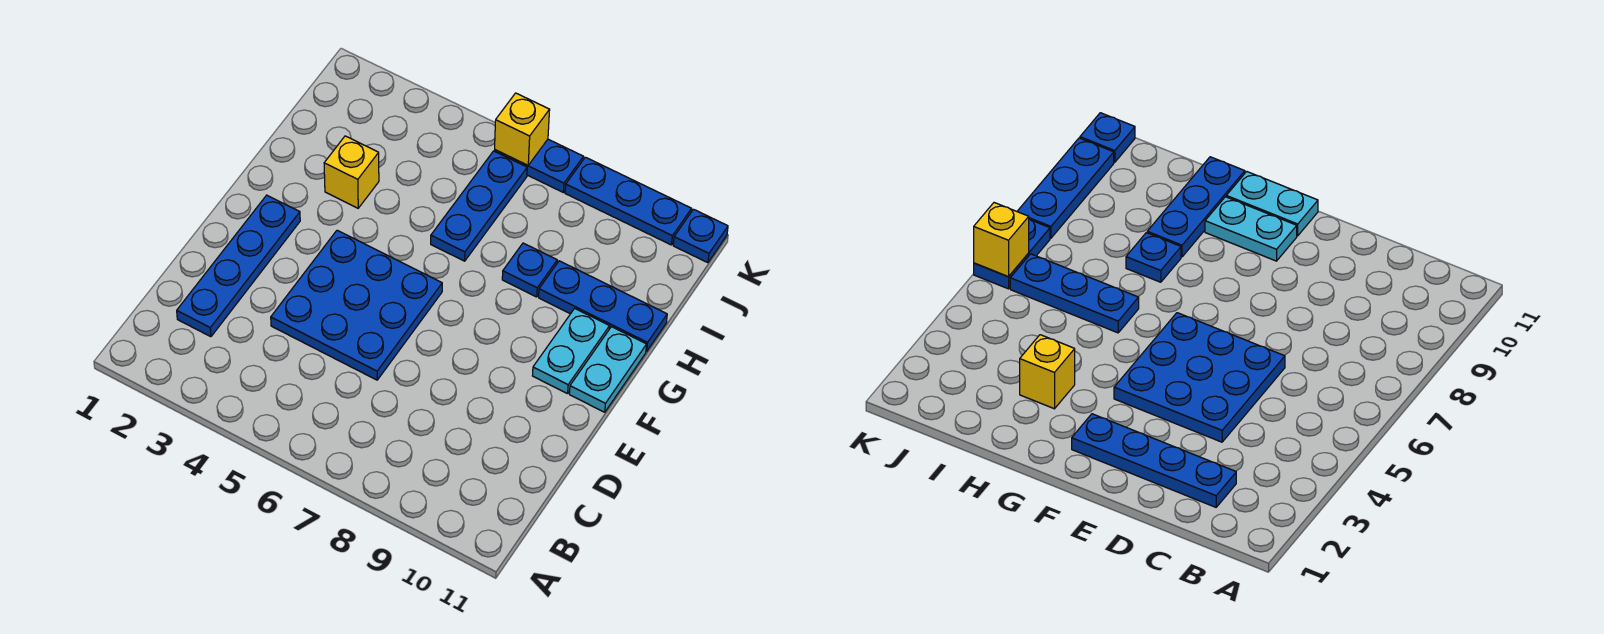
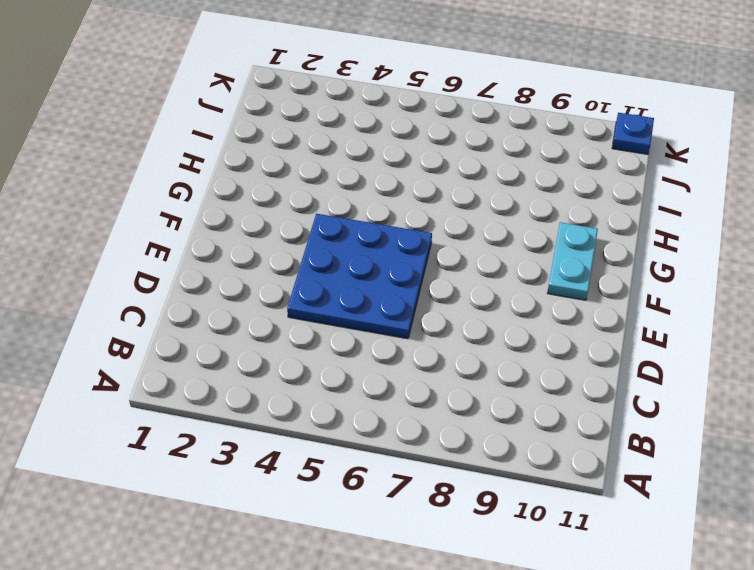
none -> blue plate C2:F2 level 1
none -> cyan plate F11:G11 level 1
none -> yellow brick H3 level 1

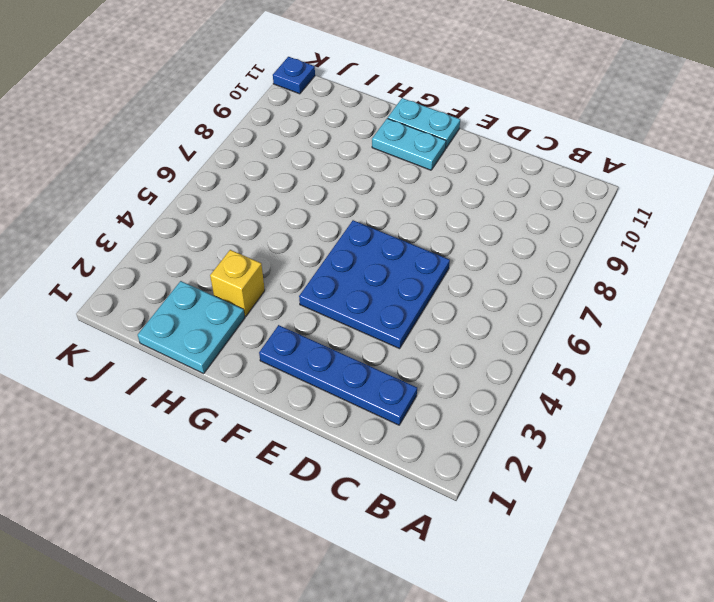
cyan plate H1:I2 level 1 -> none
none -> blue plate H6:J6 level 1
none -> blue plate H8 level 1
none -> blue plate H9:H11 level 1

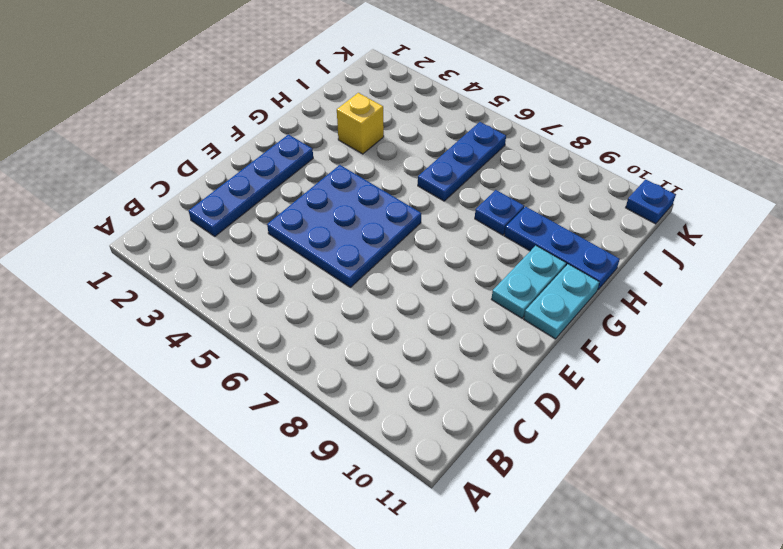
none -> blue plate K6:K7 level 1
none -> blue plate K8:K10 level 1
none -> yellow brick K6 level 2

